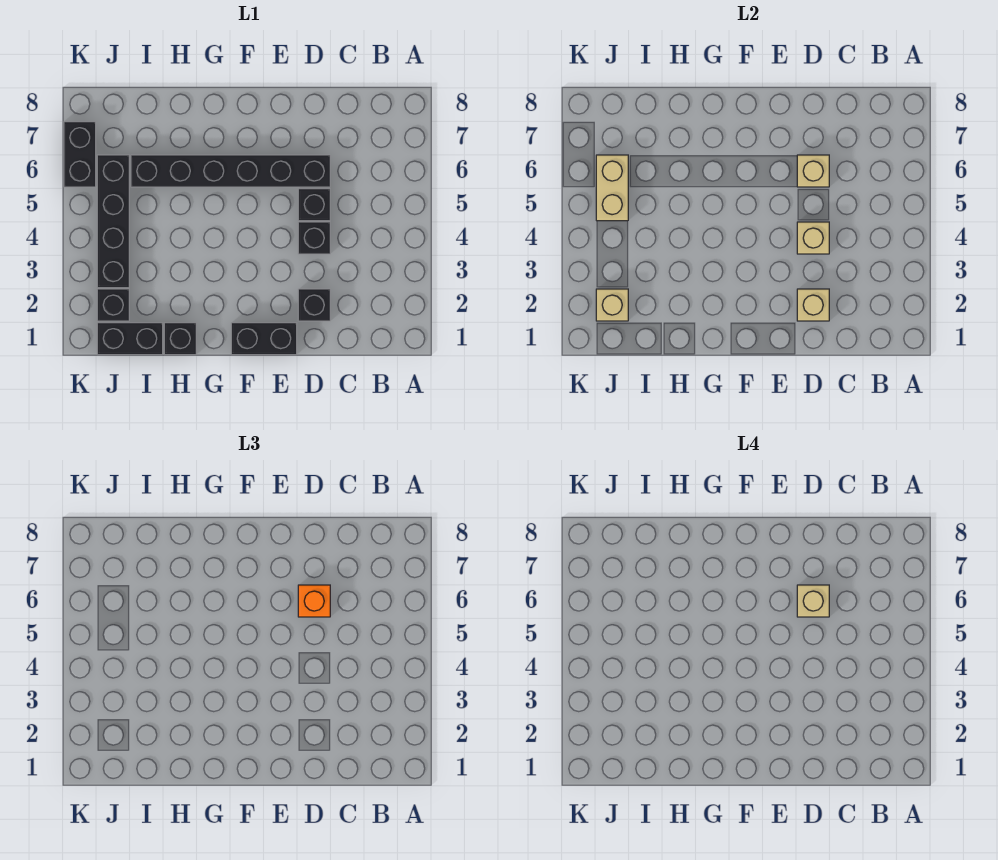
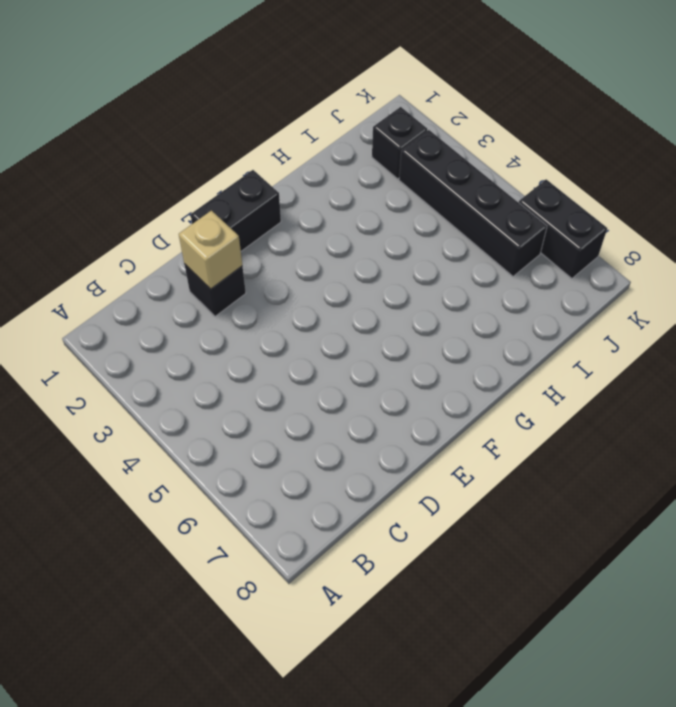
none -> black brick D4 level 1
none -> black brick D5 level 1
none -> black brick D6:I6 level 1

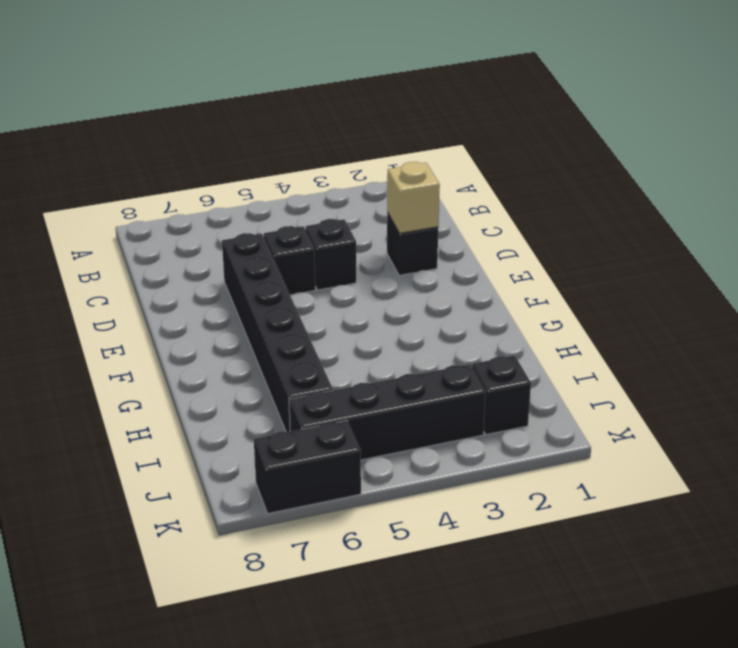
none -> black brick E1:F1 level 1
none -> black brick H1 level 1
none -> black brick I1:J1 level 1

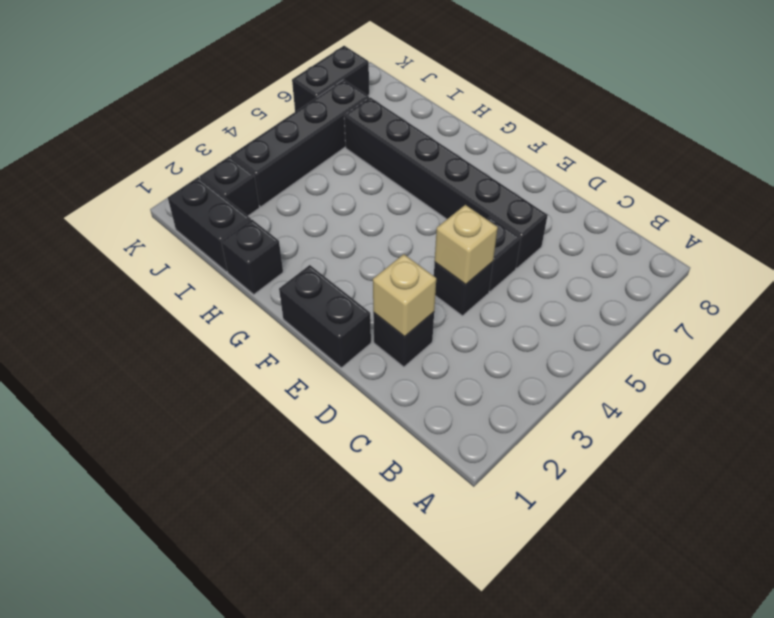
none -> tan brick D6 level 2
none -> tan brick J2 level 2
none -> tan brick J5:J6 level 2

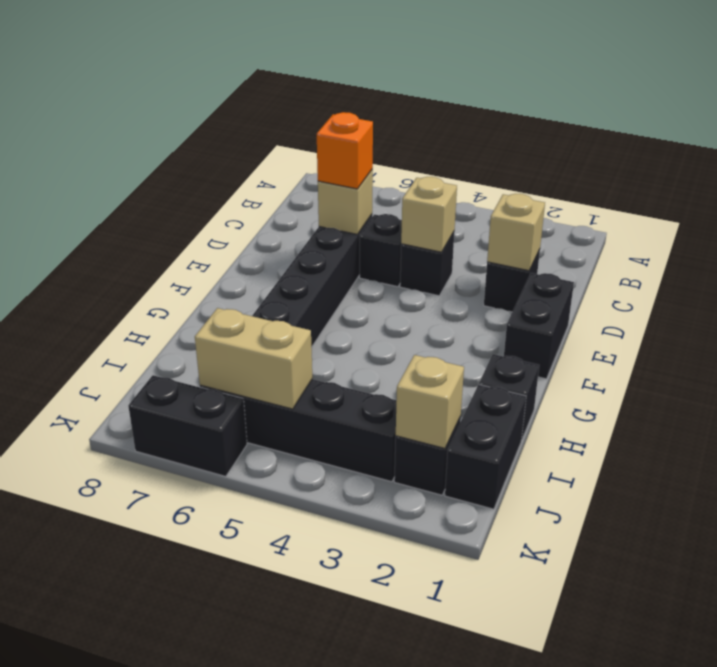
none -> tan brick D6 level 4

